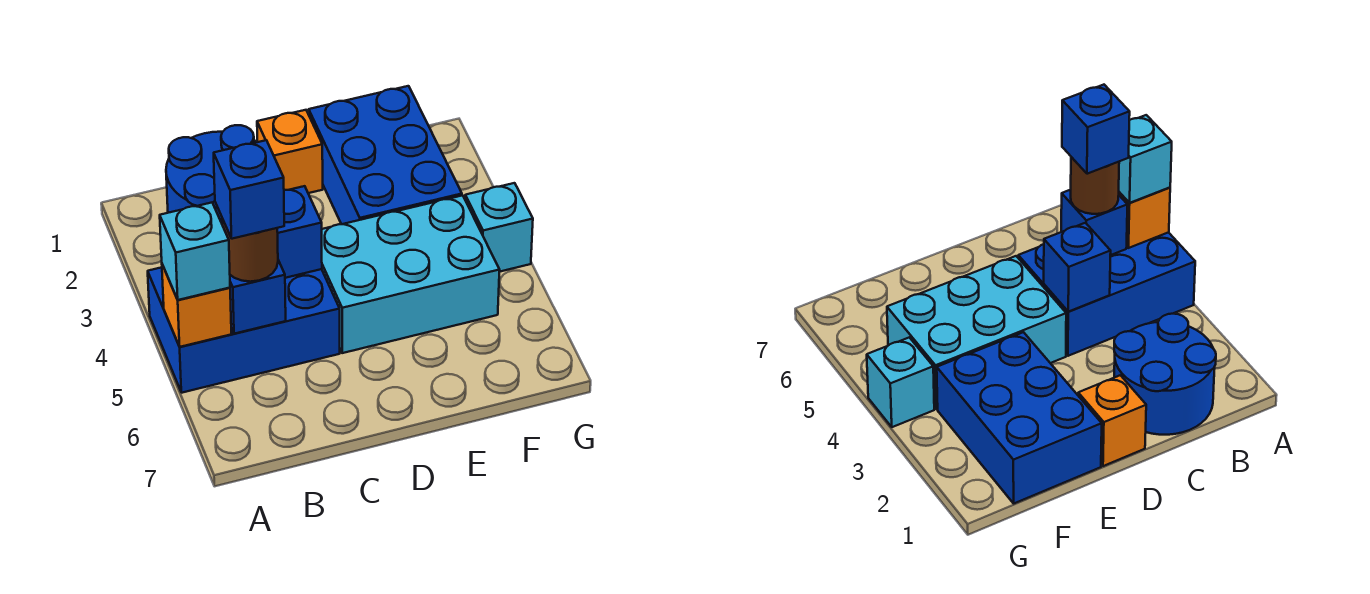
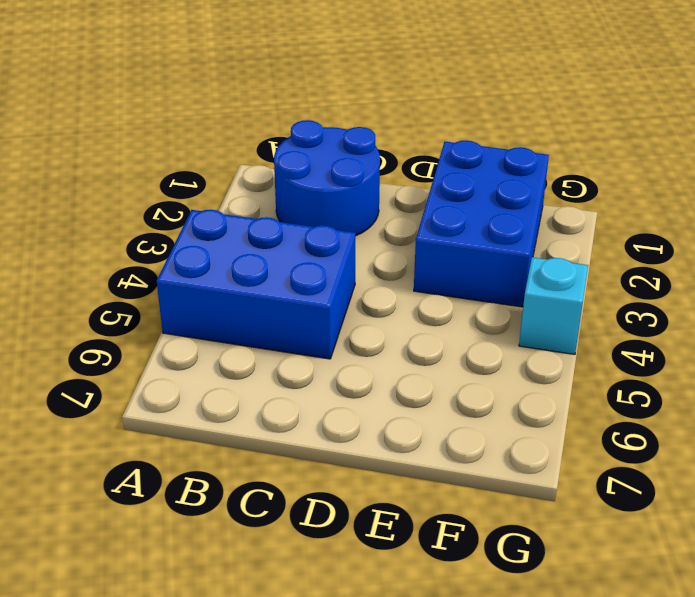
none -> orange brick D1 level 1
none -> cyan brick D4:F5 level 1
none -> orange brick A5 level 2

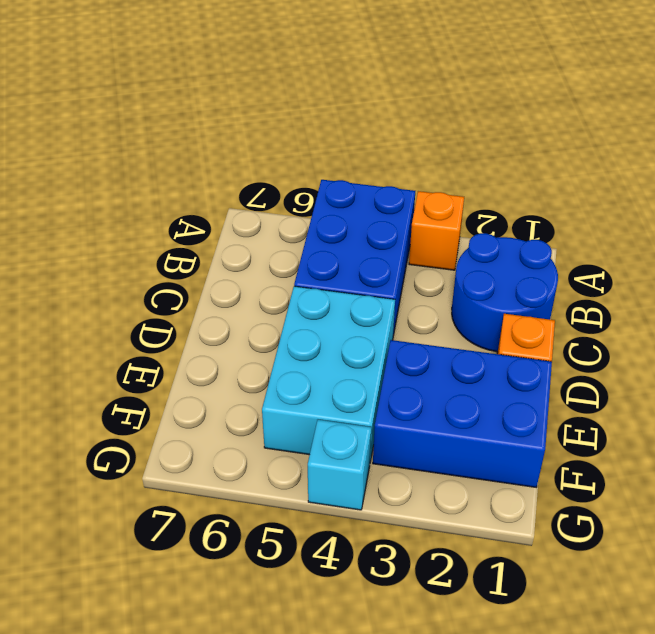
orange brick A3 level 1 -> orange brick A5 level 2
none -> blue brick B5 level 2
none -> blue brick C4 level 2
none -> cyan brick A5 level 3

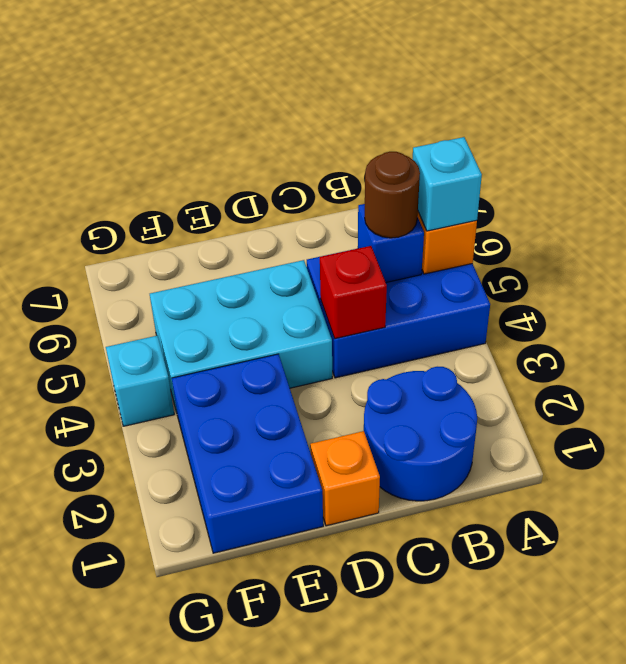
red brick C4 level 2 -> blue brick C4 level 2
none -> blue brick B5 level 4

